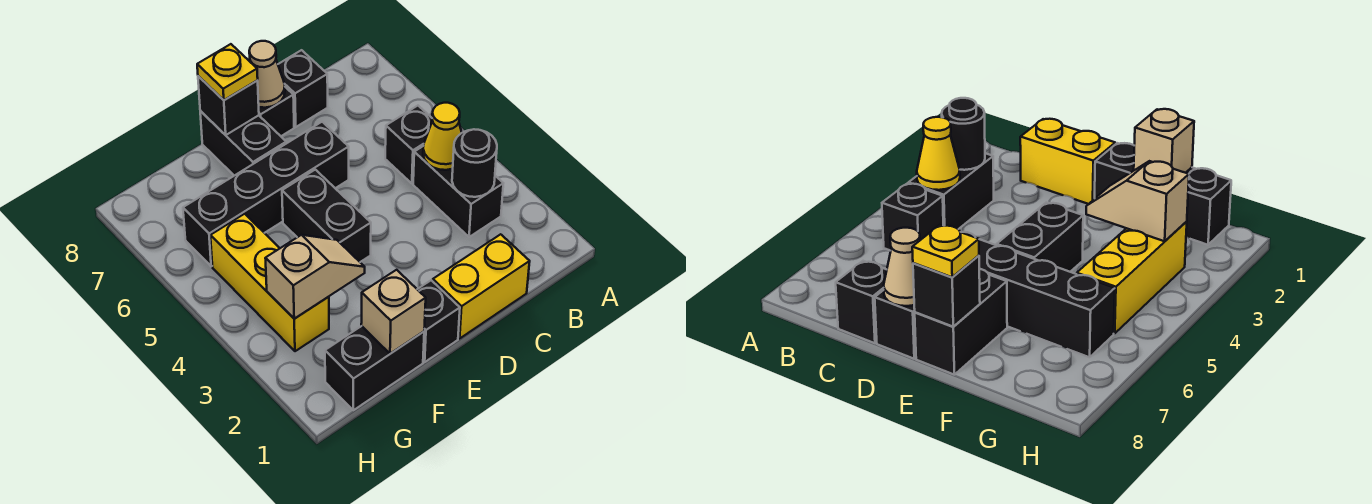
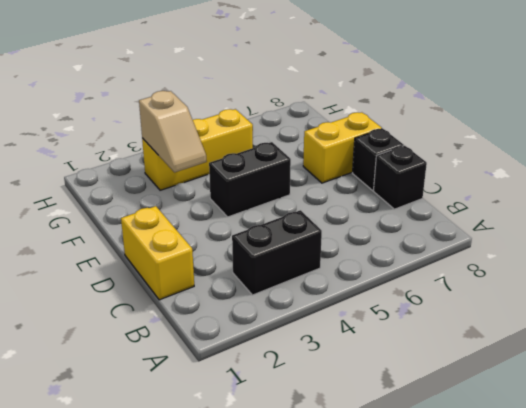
yellow brick E7:E8 level 1 -> black brick E7:E8 level 1
none -> black brick B5 level 1
none -> black brick D6:G6 level 1
none -> black brick E1 level 1

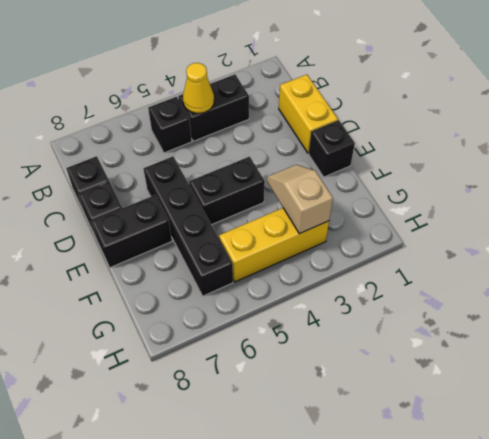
none -> black brick F1:G1 level 1
none -> black round brick B3 level 2
none -> tan cone D8 level 2

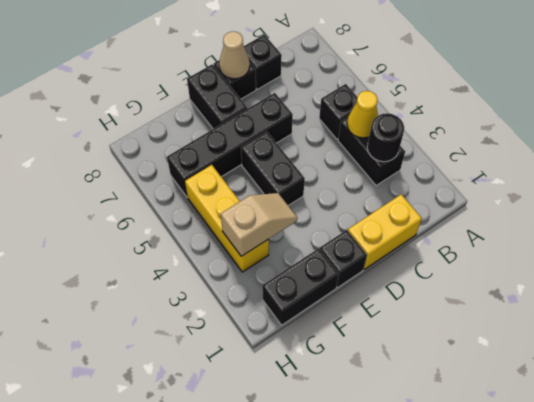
none -> black brick E8 level 2
none -> tan brick F1 level 2
none -> yellow plate E8 level 3

